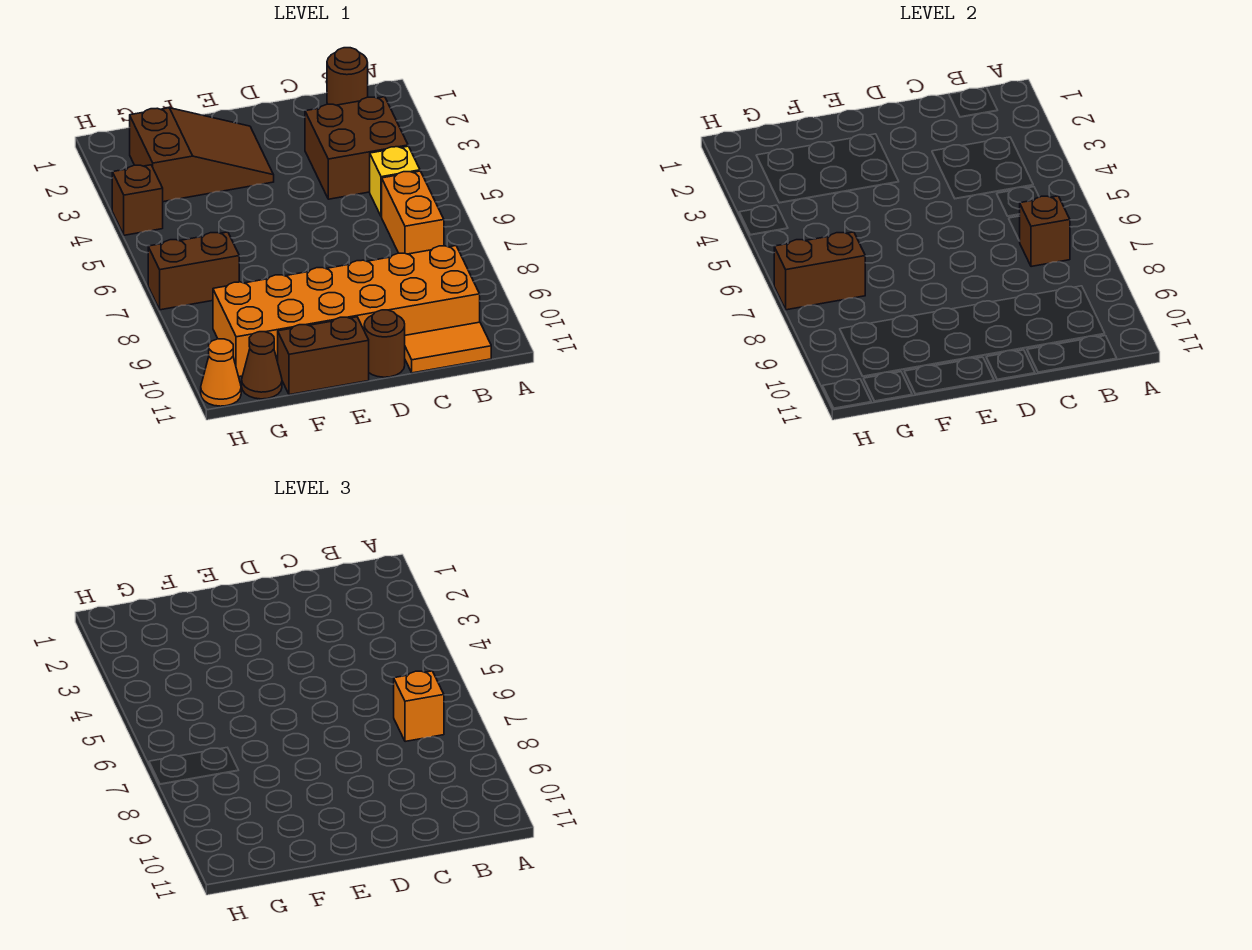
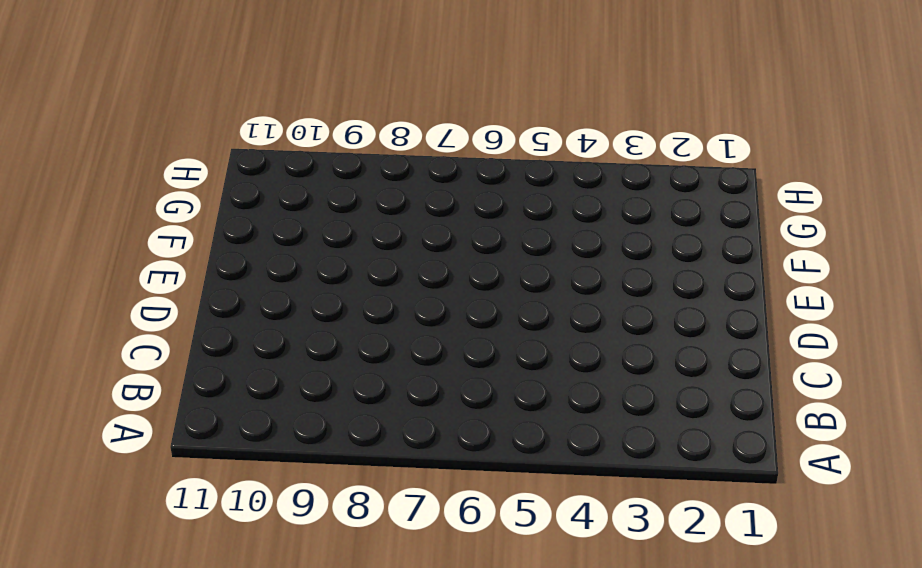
none -> brown round brick B1 level 1
none -> brown brick B3:C4 level 1
none -> yellow brick B5 level 1

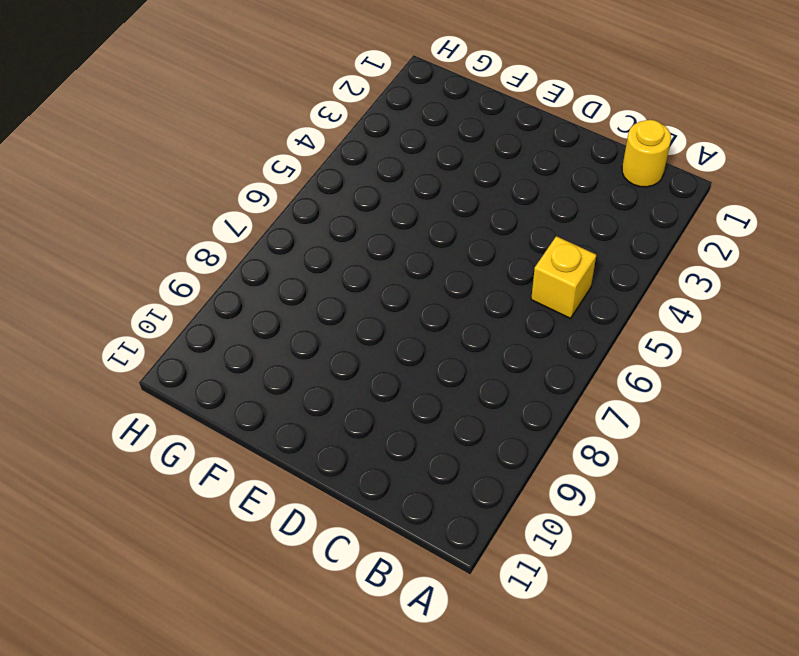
yellow round brick B1 level 1 -> brown round brick B1 level 1
none -> brown brick B3:C4 level 1
none -> orange brick B6:B7 level 1
none -> orange brick B9:G10 level 1

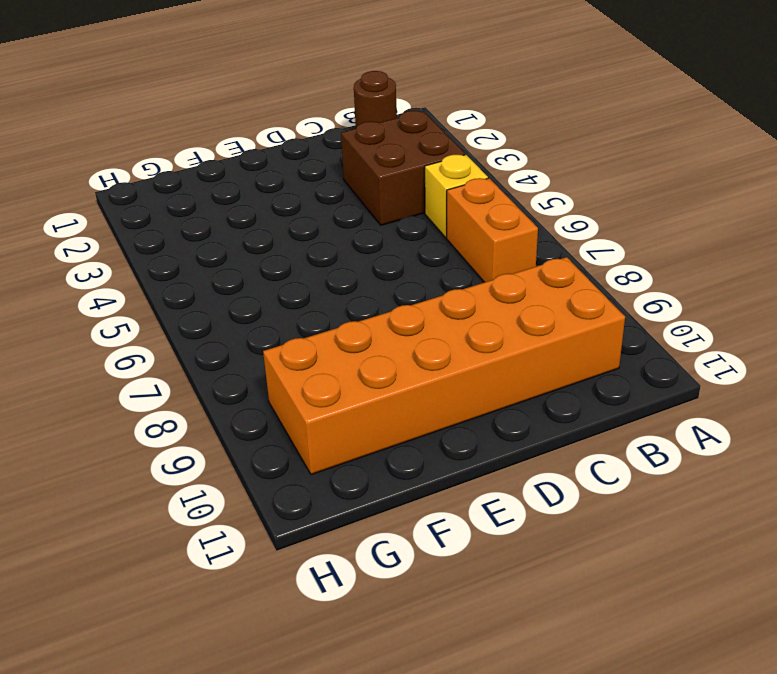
none -> orange tile B11:C11 level 1
none -> brown round brick D11 level 1
none -> brown slope E2:G3 level 1 top G

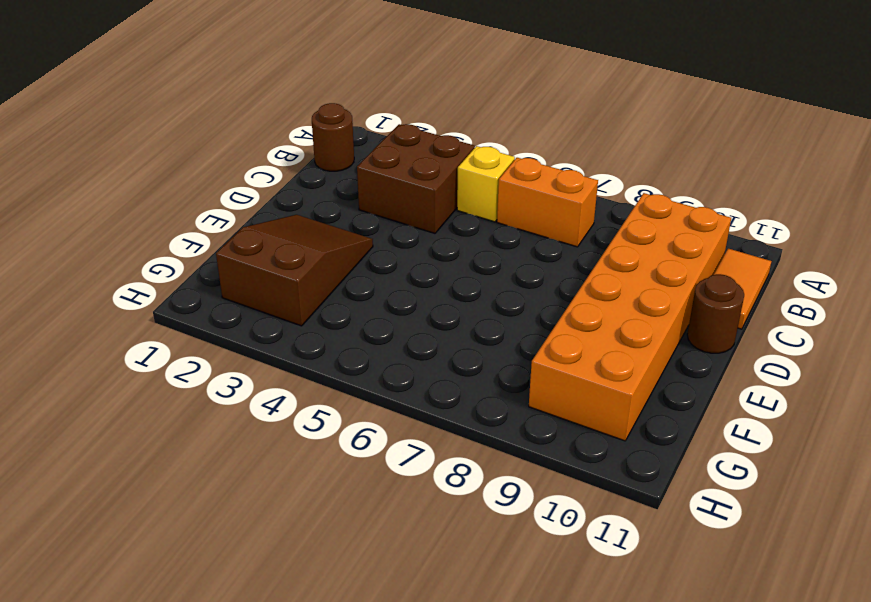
none -> brown brick E11:F11 level 1
none -> brown brick G7:H7 level 1
none -> brown cone G11 level 1

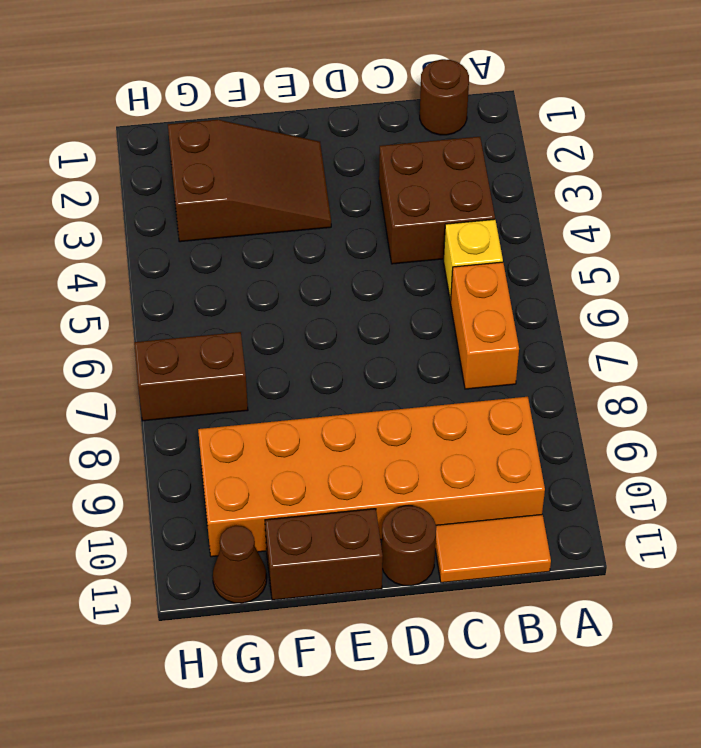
none -> brown brick H4 level 1
none -> orange cone H11 level 1
none -> brown brick B7 level 2

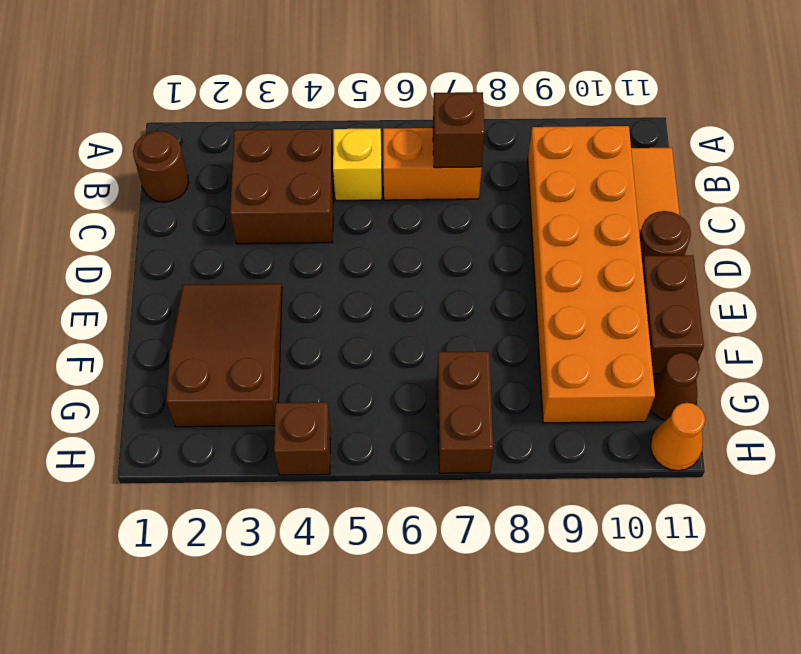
none -> brown brick G7:H7 level 2
none -> orange brick B7 level 3

